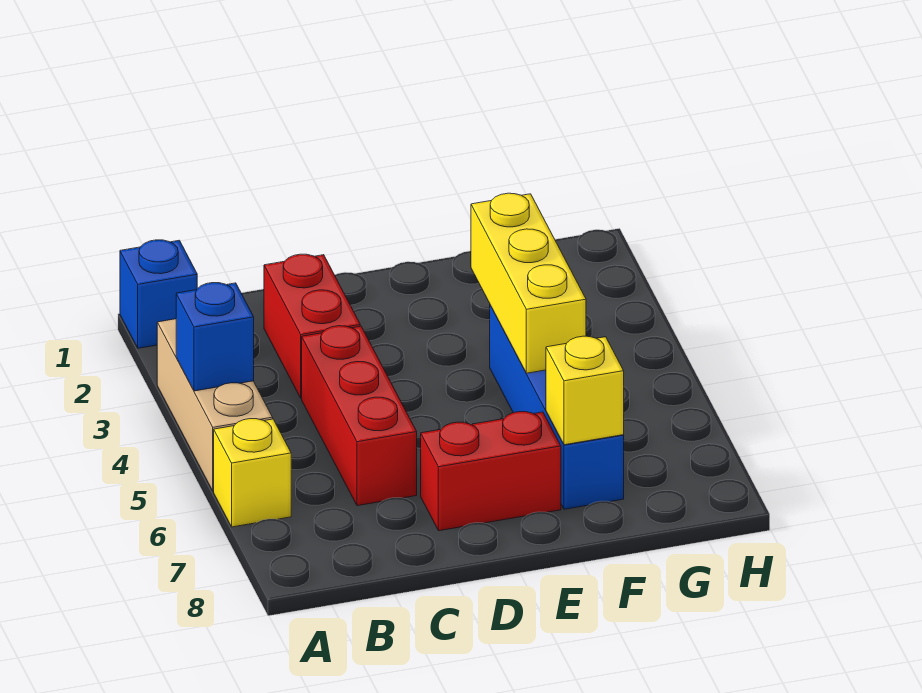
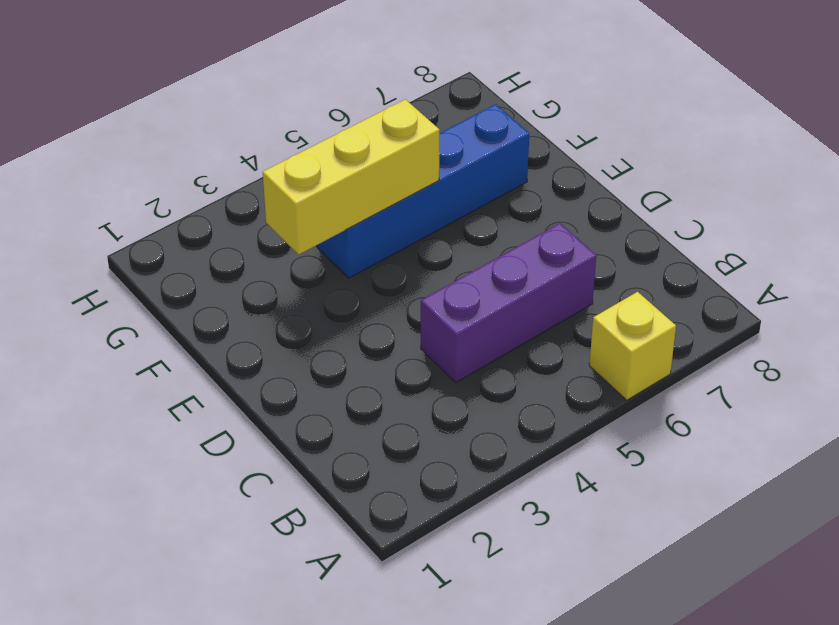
purple brick C4:C6 level 1 -> red brick C4:C6 level 1
none -> blue brick A1 level 1
none -> tan brick A3:A5 level 1

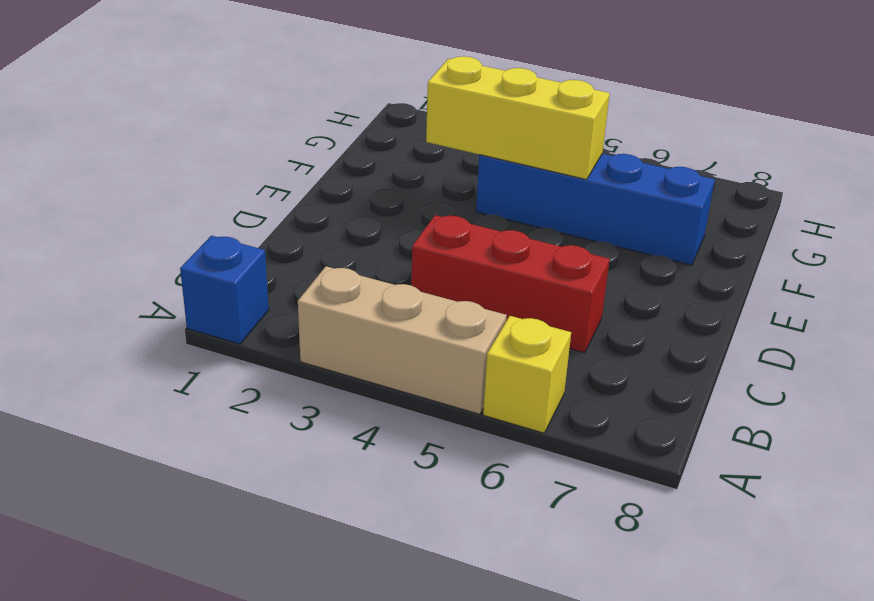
none -> red brick C2:C3 level 1
none -> red brick D7:E7 level 1

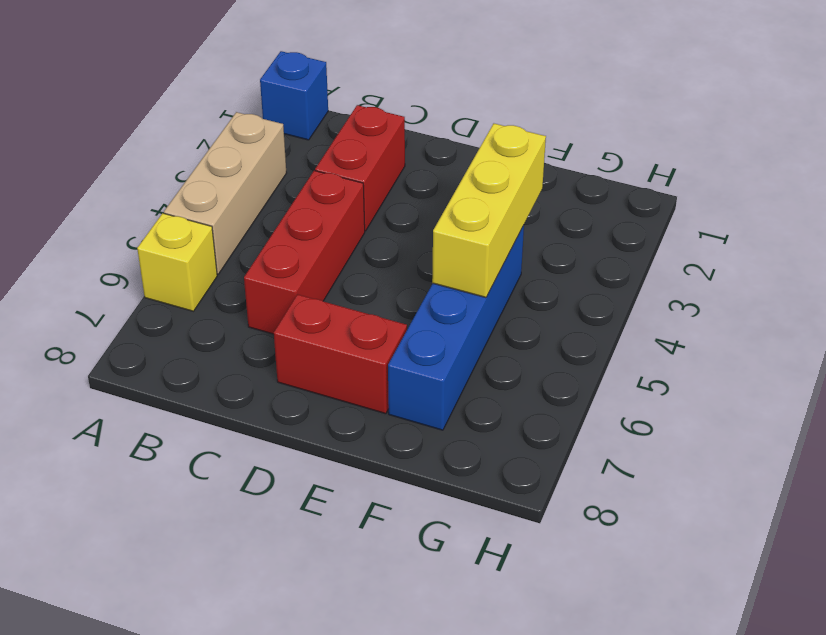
none -> blue brick A4 level 2
none -> yellow brick F7 level 2

